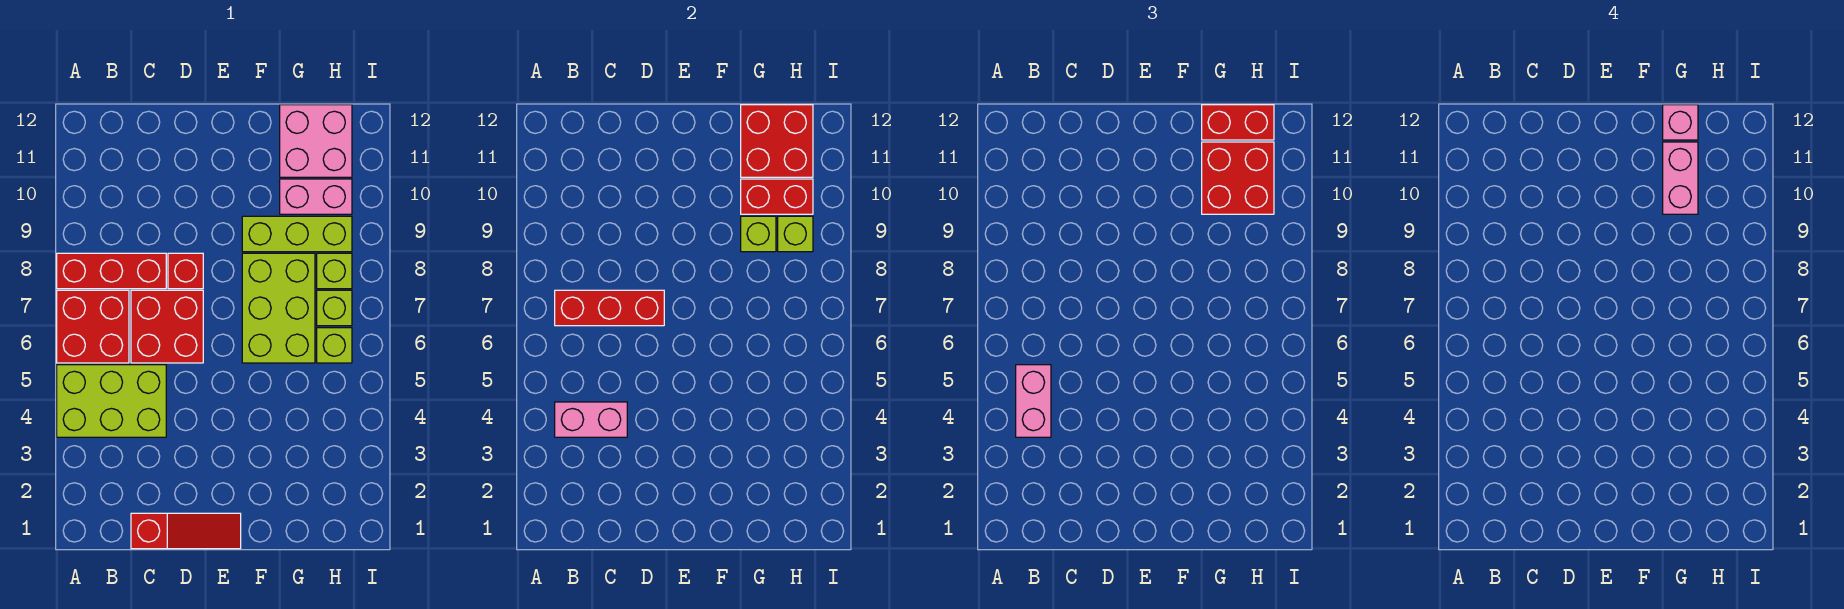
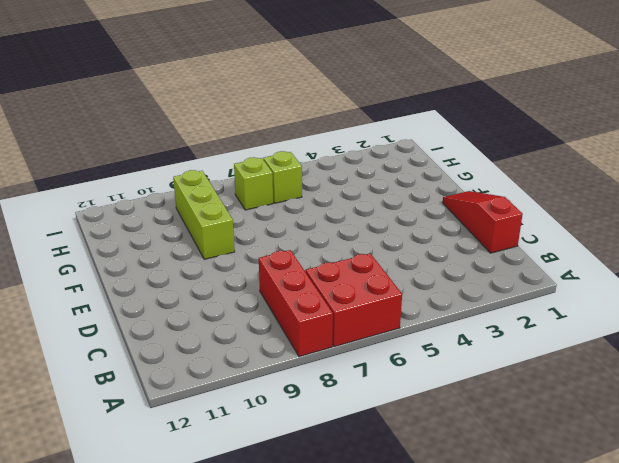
none -> lime brick A4:C5 level 1
none -> red brick C6:D7 level 1
none -> red brick D8 level 1

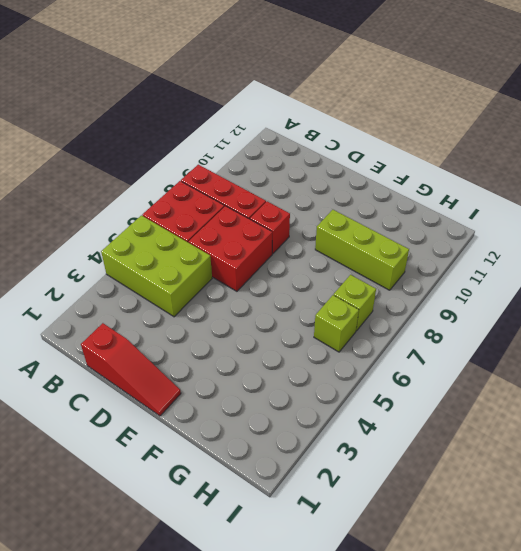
none -> lime brick F6:G8 level 1
none -> pink brick G10:H10 level 1
none -> pink brick G11:H12 level 1

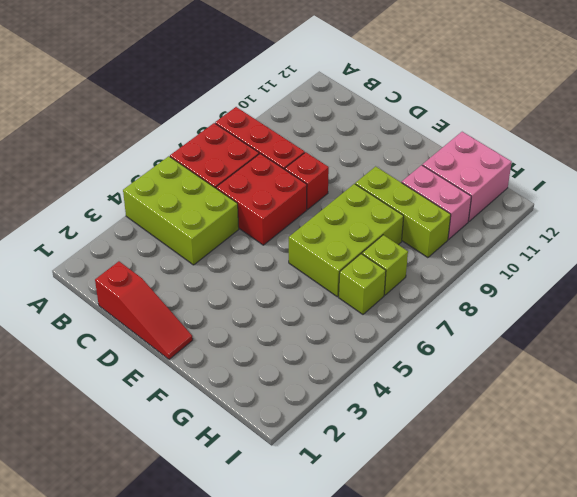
none -> lime brick H8 level 1
none -> pink brick B4:C4 level 2
none -> red brick B7:D7 level 2

